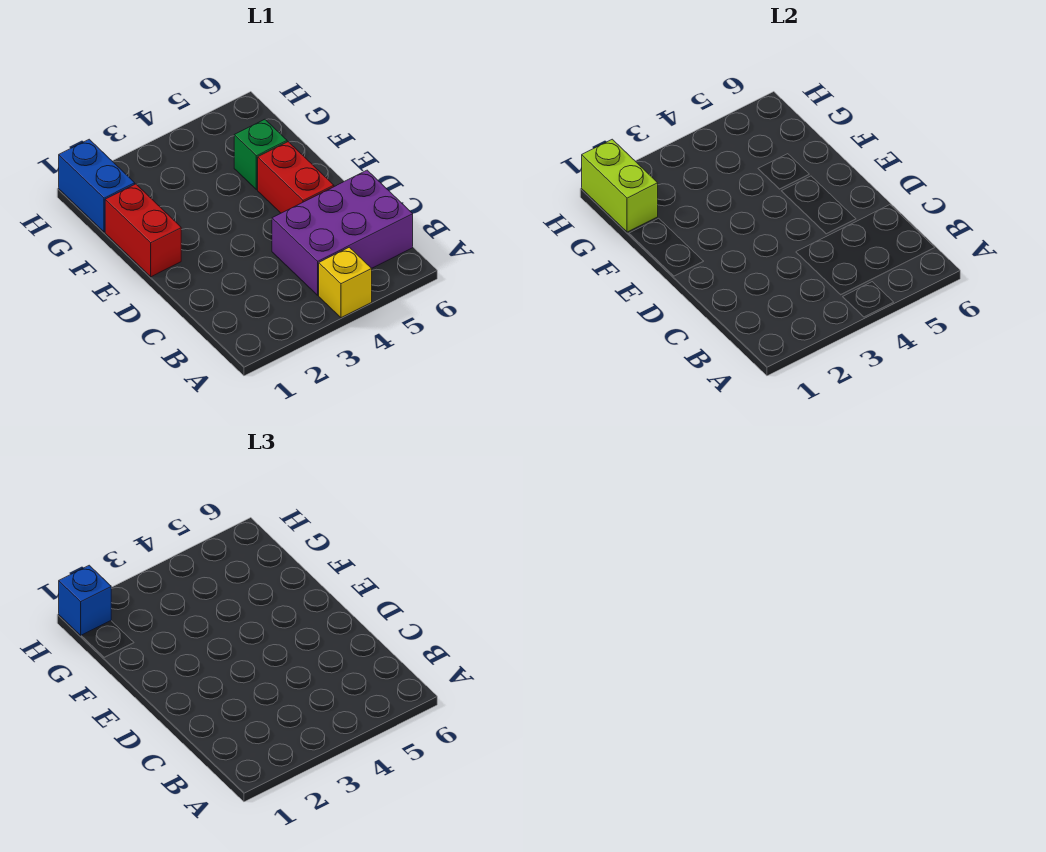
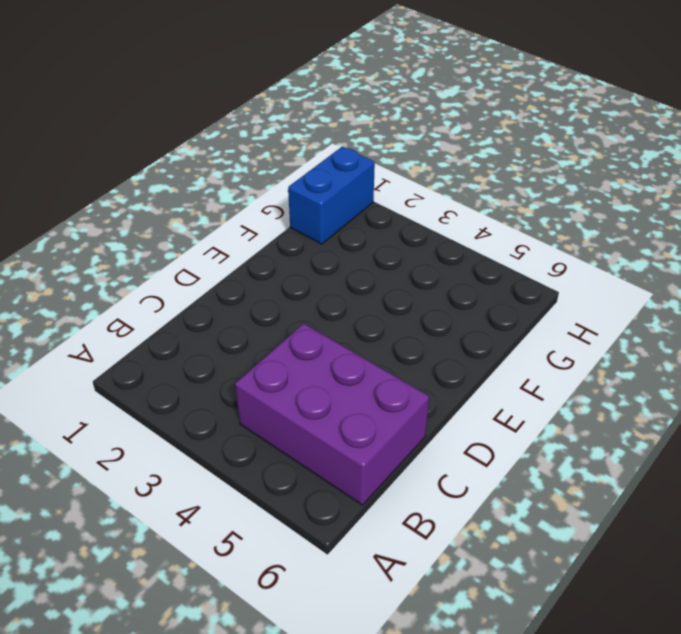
none -> yellow brick A4 level 1
none -> red brick D5:E5 level 1

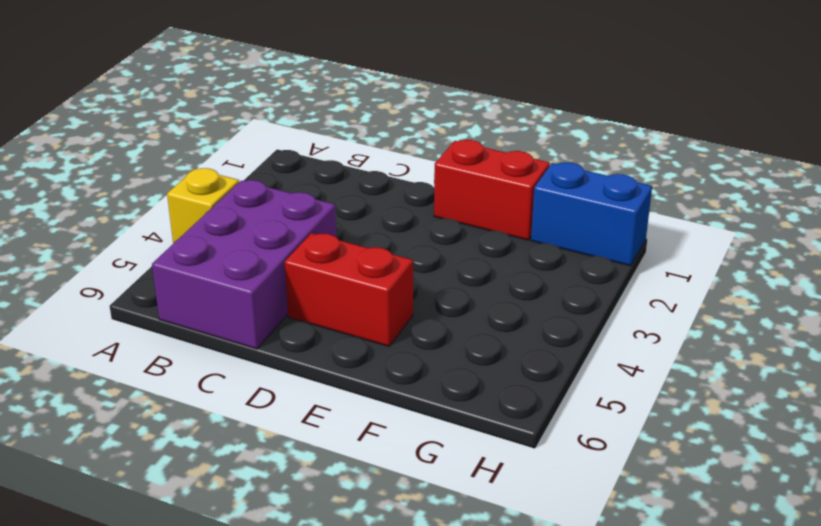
none -> green brick F5 level 1
none -> lime brick G1:H1 level 2

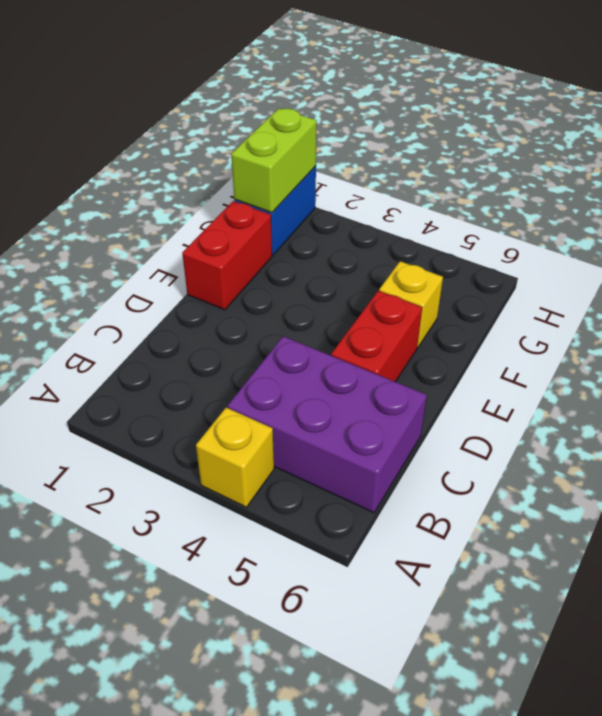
yellow brick F5 level 1 -> green brick F5 level 1
none -> blue brick H1 level 3

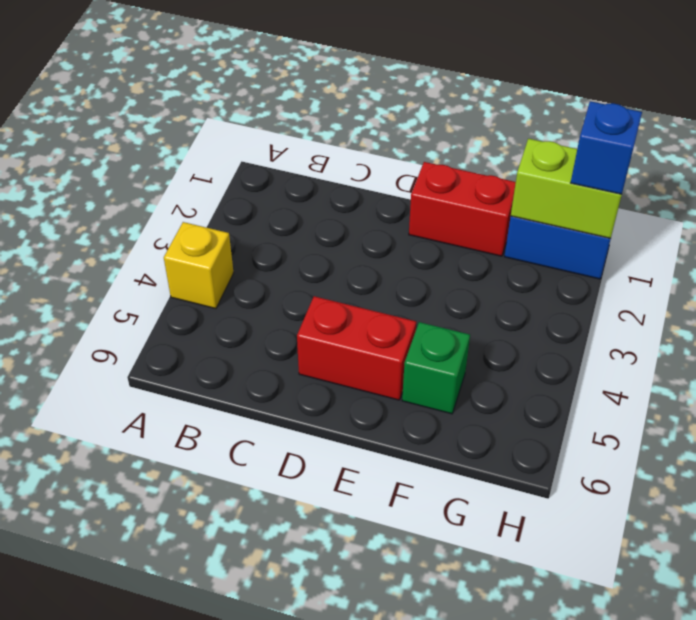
none -> purple brick B4:C6 level 1

